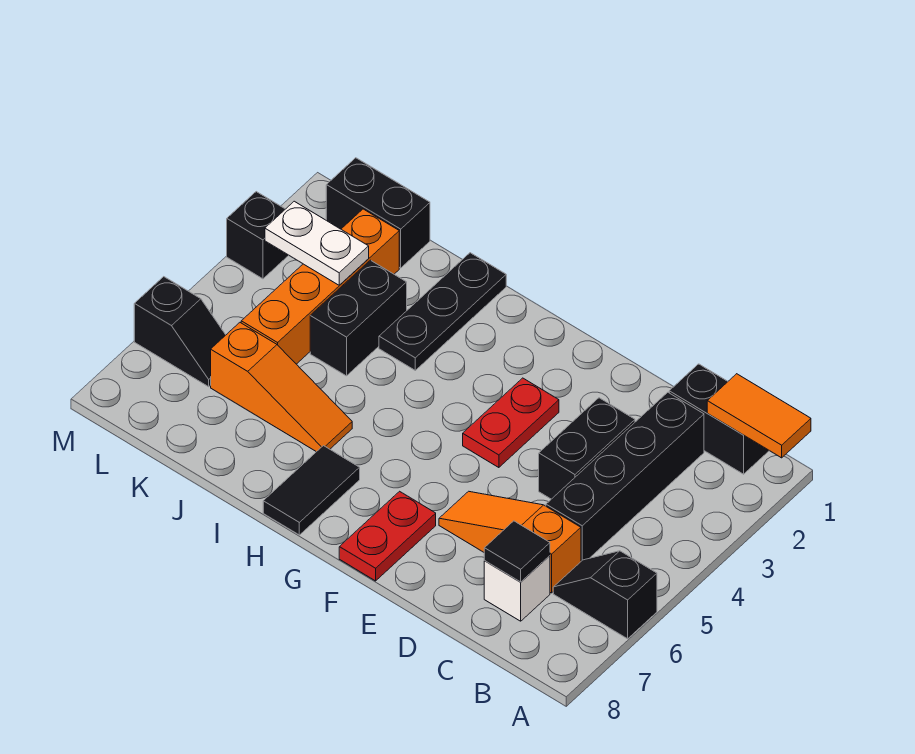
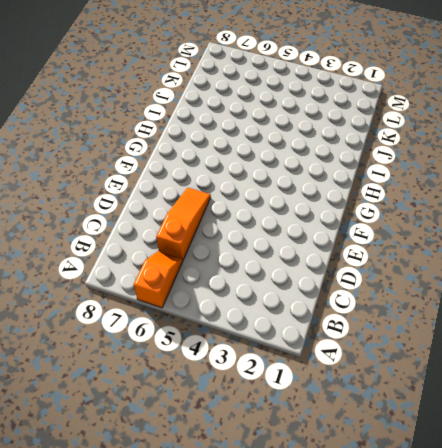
orange slope A6:B6 level 1 top A -> black slope A6:B6 level 1 top A
none -> black brick B1:C1 level 1
none -> black brick C2:C5 level 1
none -> white brick C7 level 1

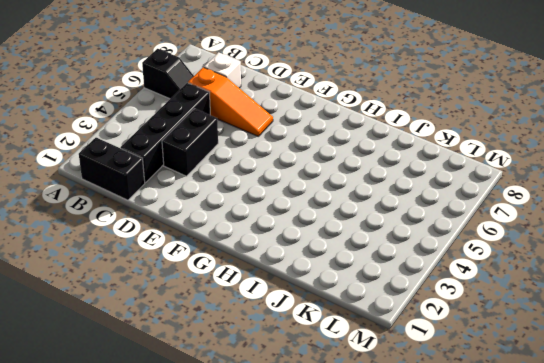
none -> red plate F3:F4 level 1
none -> red plate F7:F8 level 1
none -> black tile H7:H8 level 1

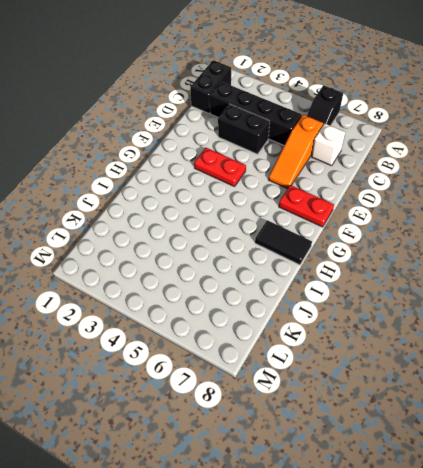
none -> black plate I1:I3 level 1
none -> orange slope I6:K6 level 1 top K
none -> black brick J3:J4 level 1

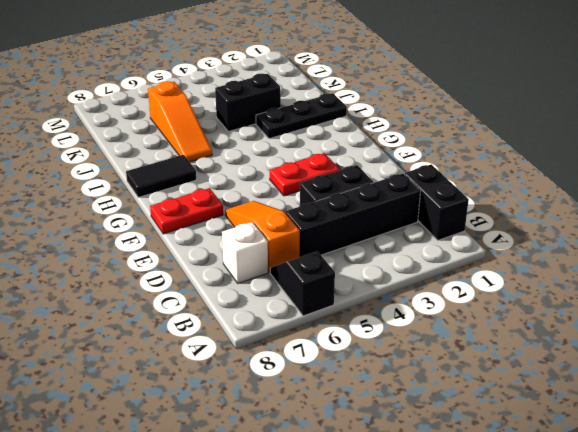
none -> black brick K1:L1 level 1
none -> orange brick K2:K5 level 1
none -> black slope L6:M6 level 1 top M

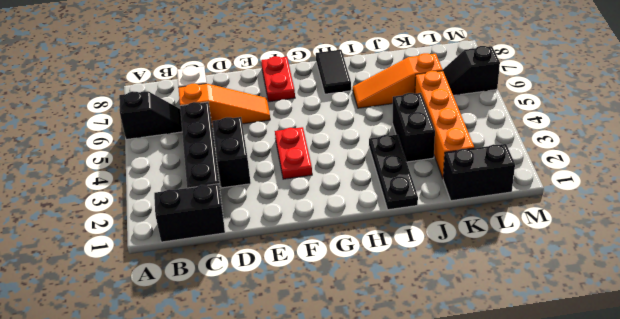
none -> black brick M3 level 1
none -> orange tile A1:B1 level 2
none -> black tile C7 level 2

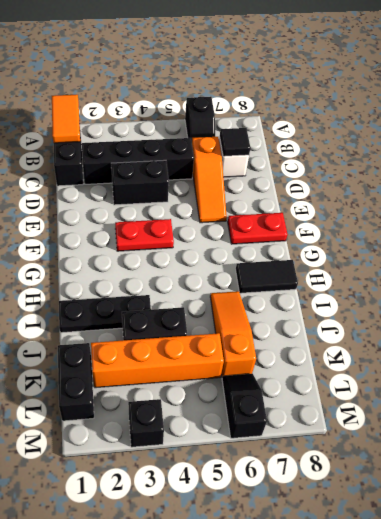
none -> white plate K3:L3 level 2

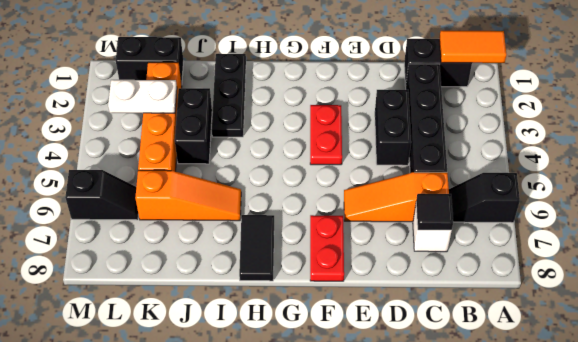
none -> black brick M3 level 1

